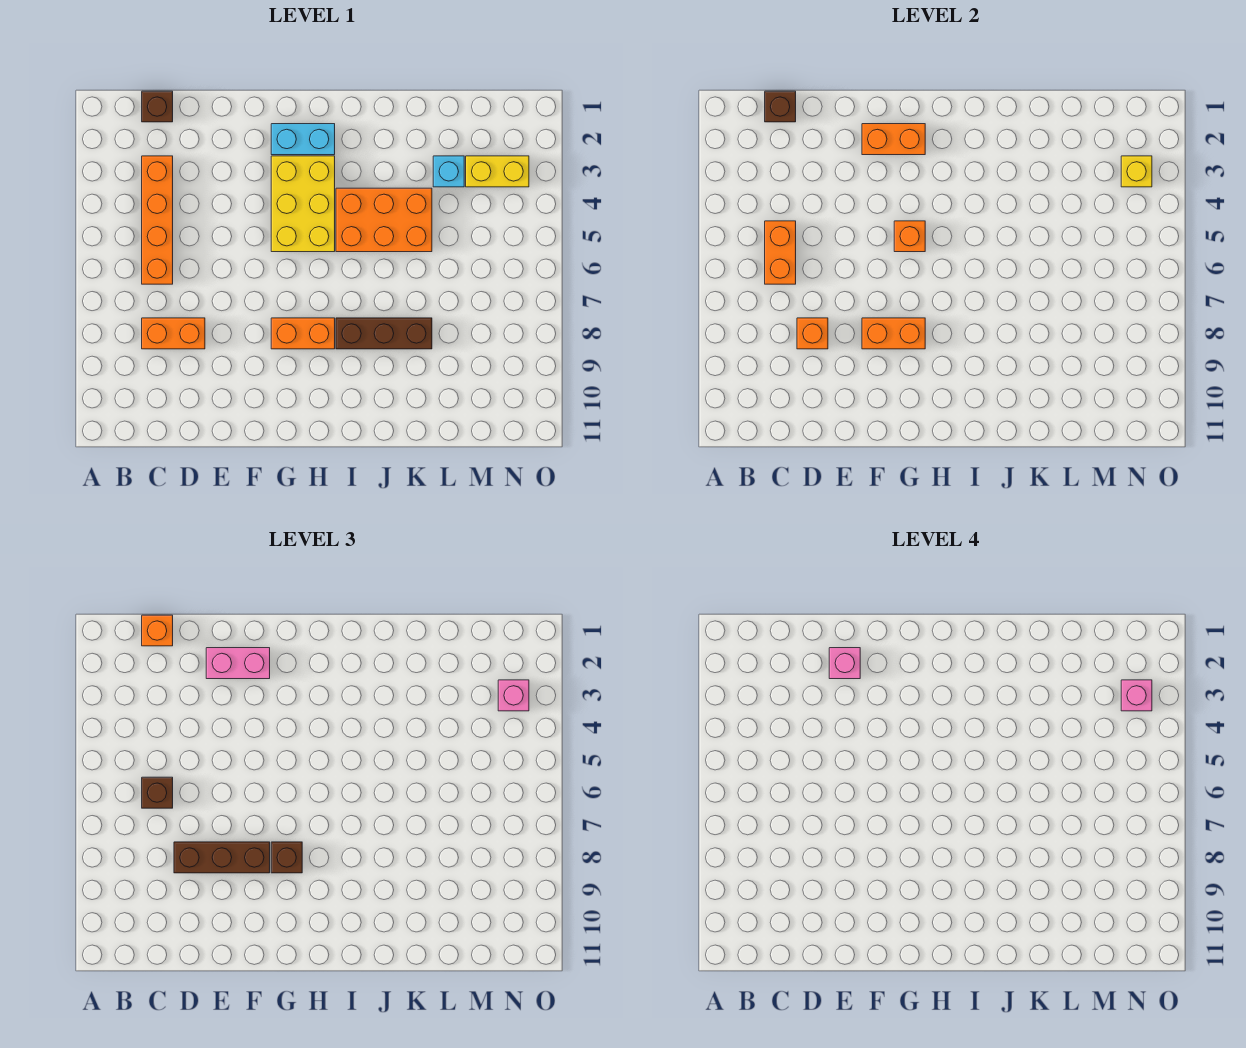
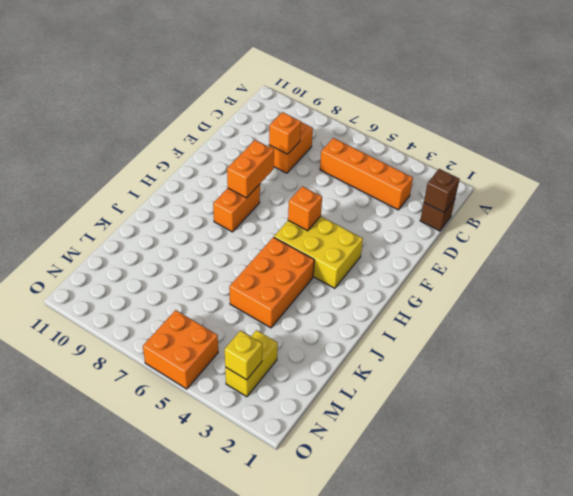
orange brick N5:O6 level 1 -> none
none -> cyan brick G2:H2 level 1
none -> brown brick I8:K8 level 1
none -> cyan brick L3 level 1

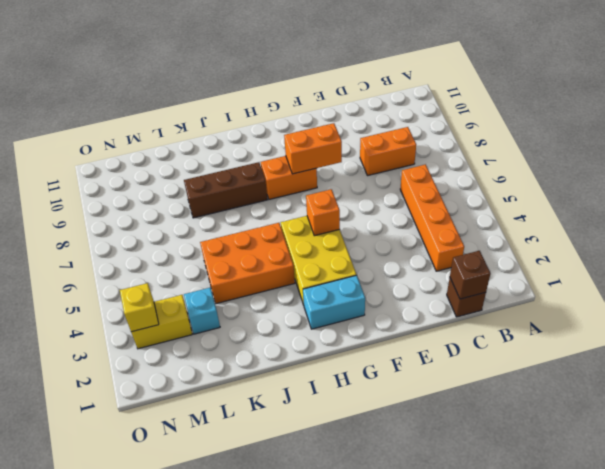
none -> orange brick C5:C6 level 2
none -> orange brick D8 level 2
none -> orange brick F2:G2 level 2

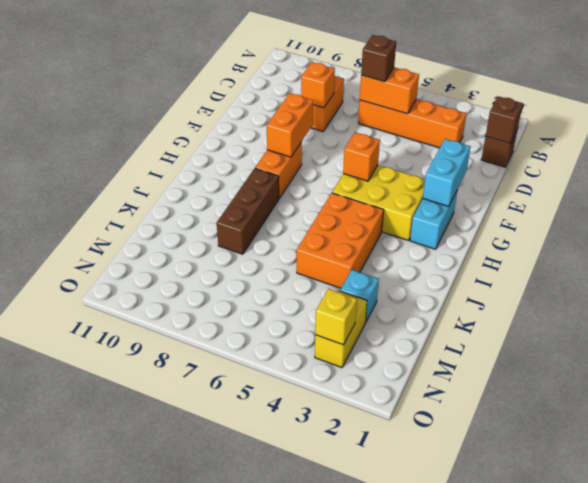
cyan brick F2:G2 level 2 -> orange brick F2:G2 level 2
none -> orange brick C1 level 3
none -> brown brick D8:F8 level 3
none -> pink brick E2:F2 level 3

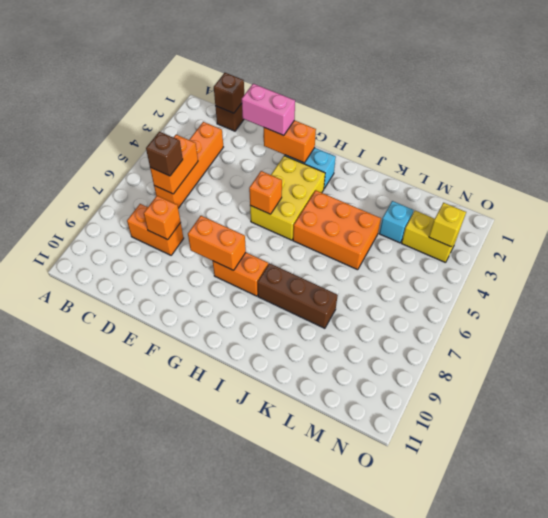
none -> orange brick C1 level 3
none -> brown brick D8:F8 level 3
none -> brown brick G8 level 3

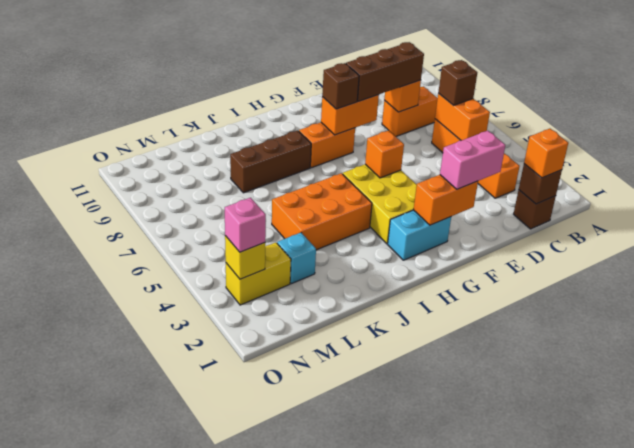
none -> pink brick E2 level 4
none -> pink brick N3 level 4

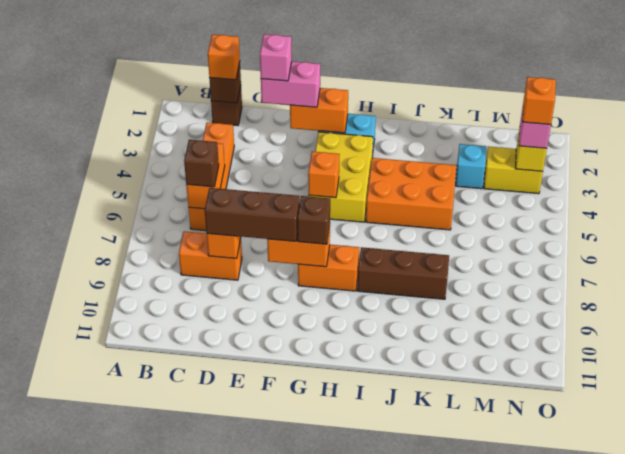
orange brick N3 level 4 -> pink brick N3 level 4

